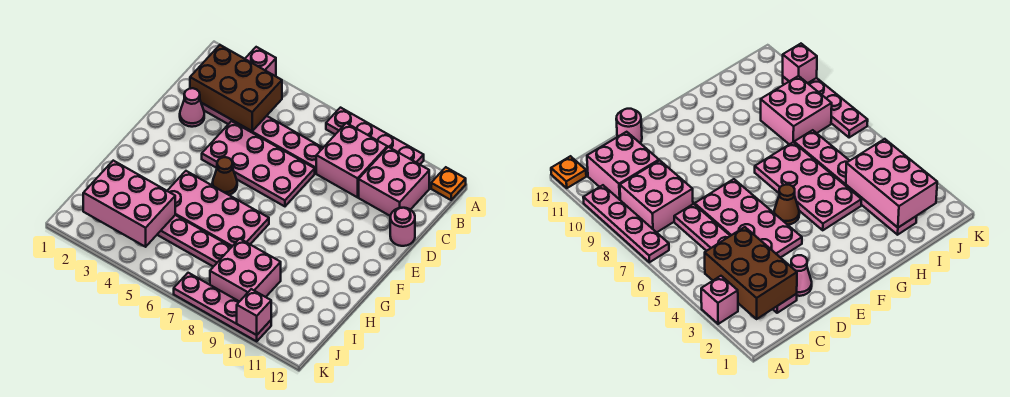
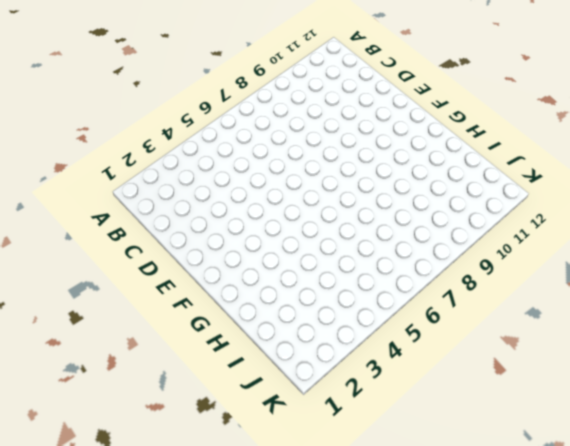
none -> pink brick A3 level 1
none -> pink plate A7:A10 level 1
none -> orange plate A12 level 1

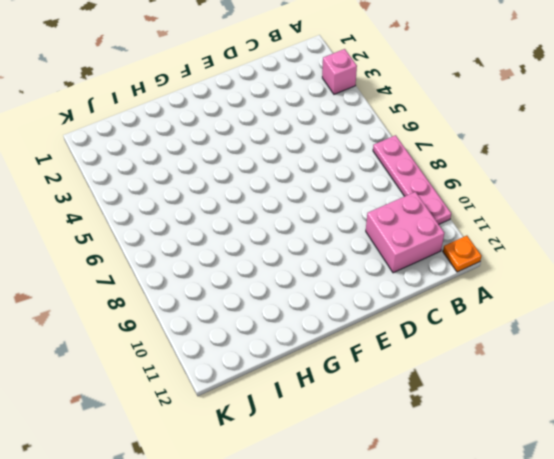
none -> pink brick B8:C9 level 1
none -> pink plate C2:C7 level 1
none -> pink cone D2 level 1

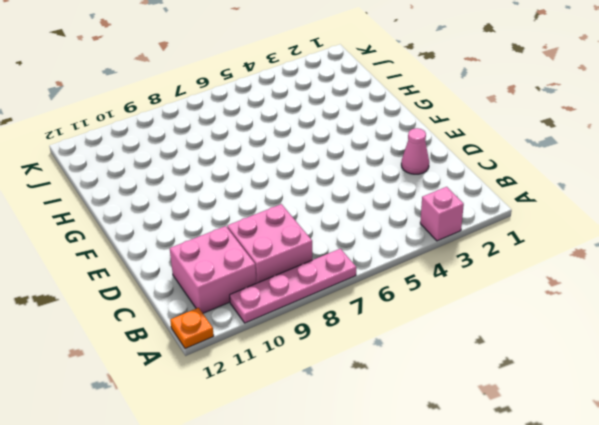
none -> pink plate C2:C7 level 1
none -> pink plate D4:E7 level 1
none -> pink round brick D12 level 1

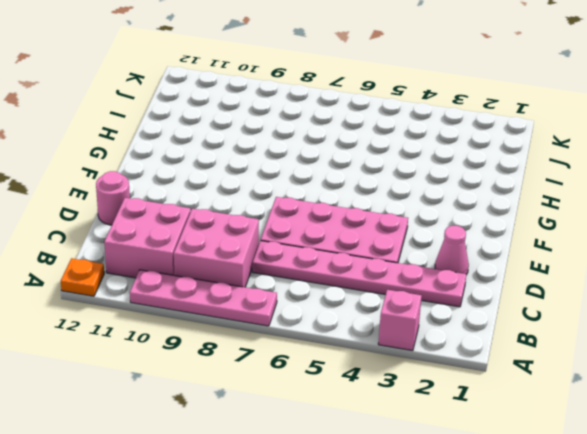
none -> brown cone F5 level 1
none -> pink plate G4:H7 level 1
none -> pink plate I2:I7 level 1

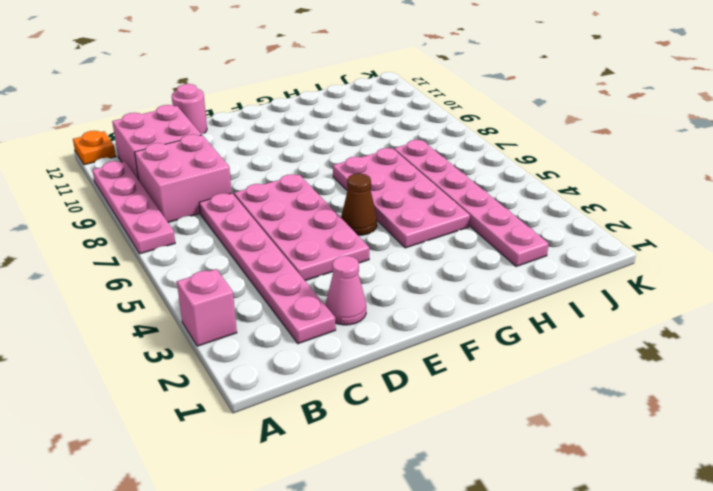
none -> pink brick I8:J9 level 1
none -> pink plate K7:K10 level 1
none -> brown brick B2:C4 level 2

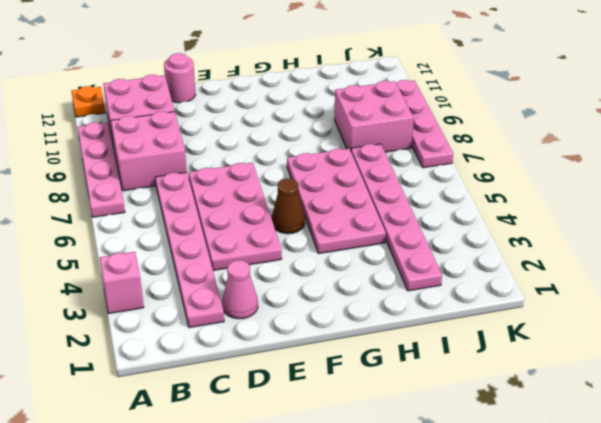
none -> brown brick B2:C4 level 2
none -> pink brick I2:J4 level 2
none -> pink brick K10 level 2

